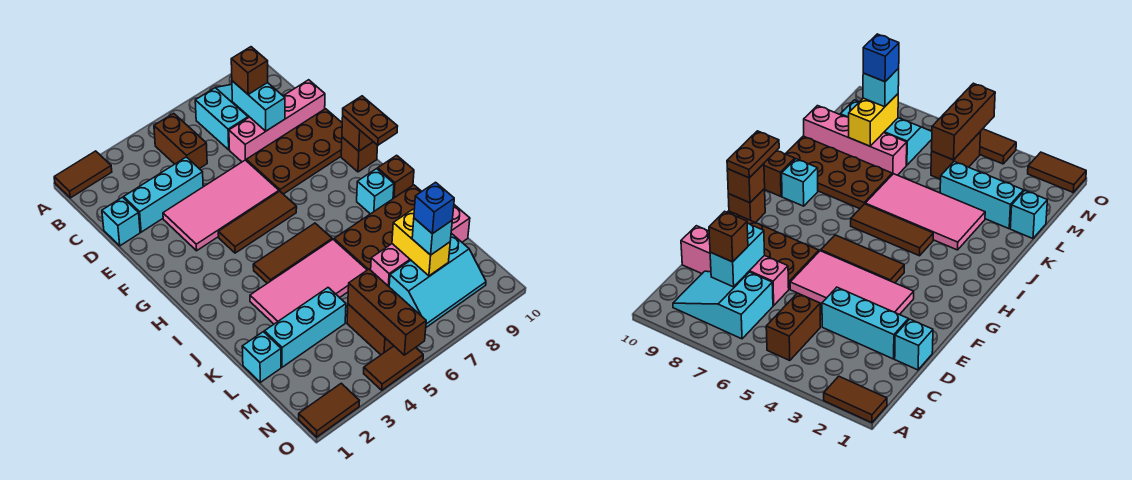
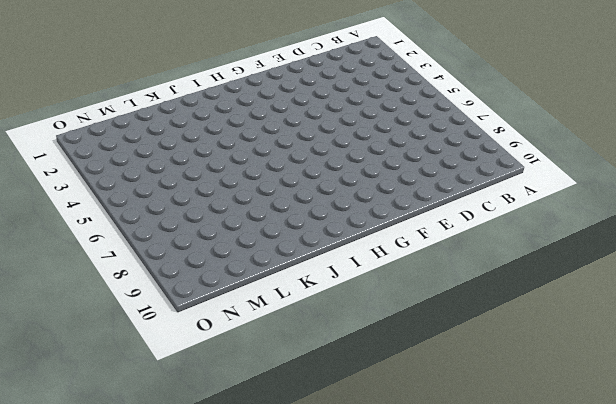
none -> brown tile A1:A2 level 1
none -> brown brick B5:C5 level 1
none -> cyan slope B7:C9 level 1 top 7
none -> cyan brick D1 level 1

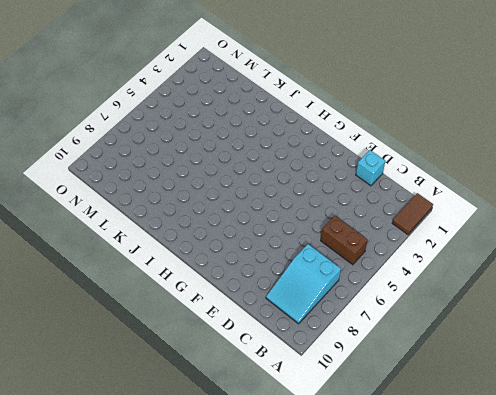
none -> cyan brick D2:D4 level 1
none -> pink brick D7:D10 level 1
none -> pink tile E3:F6 level 1
none -> brown plate E7:F10 level 1

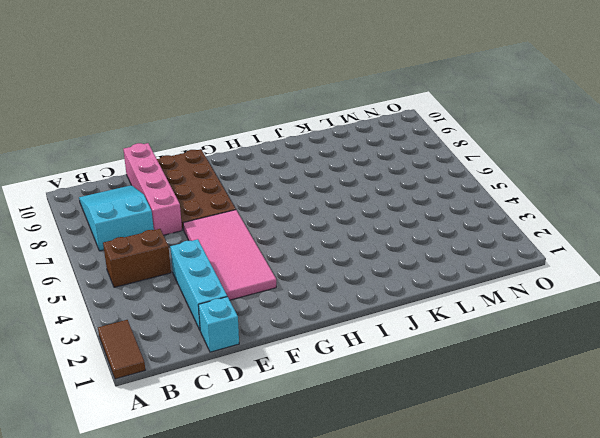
none -> brown tile G4:G6 level 1
none -> brown brick G10 level 1
none -> brown tile I4:I6 level 1
none -> cyan brick I9 level 1

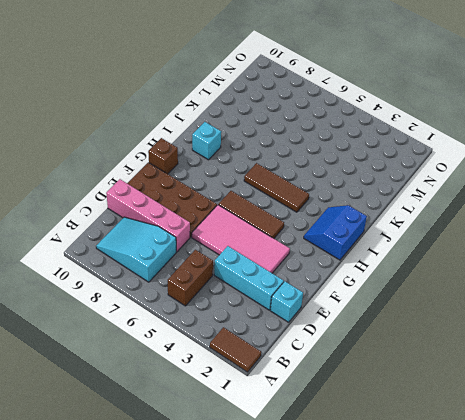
blue slope H1:I2 level 1 top 1 -> none
none -> brown brick I10 level 1
none -> pink tile J3:K6 level 1
none -> brown plate J7:K10 level 1
none -> cyan brick L1 level 1

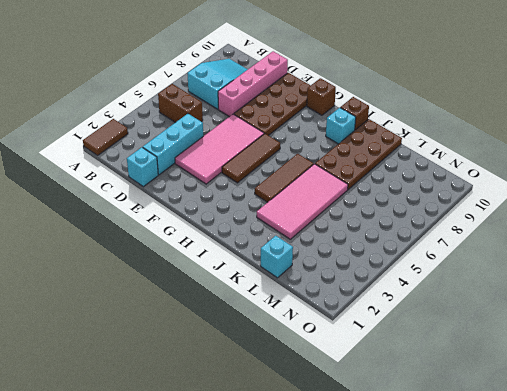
none -> cyan brick L2:L4 level 1
none -> pink brick L7:L10 level 1
none -> brown brick M5:N5 level 1
none -> cyan slope M7:N9 level 1 top M

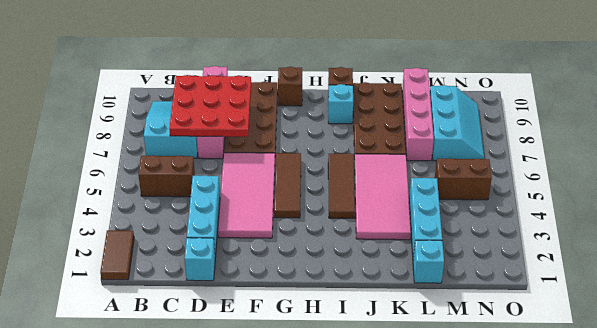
red plate C7:E9 level 2 -> cyan brick C8:D8 level 2
none -> brown tile O1:O2 level 1
none -> brown tile O4:O5 level 1
none -> brown brick G10 level 2
none -> yellow brick L8:M8 level 2

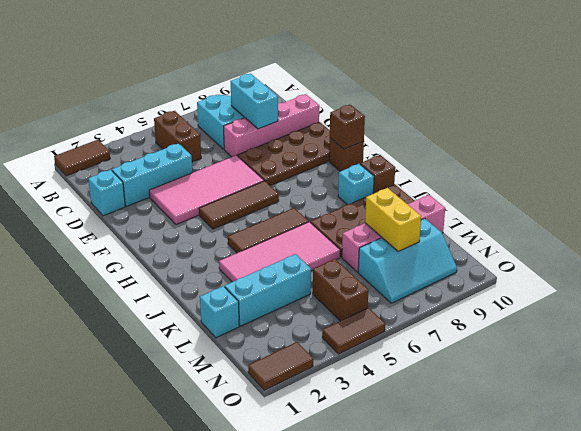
none -> brown brick M5:O5 level 2
none -> brown brick C8 level 3
none -> brown plate G10:H10 level 3
none -> cyan brick M8 level 3

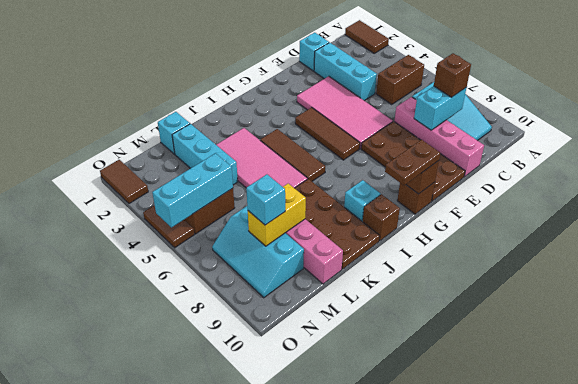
cyan brick M5:O5 level 2 -> brown brick M5:O5 level 2
none -> blue brick M8 level 4

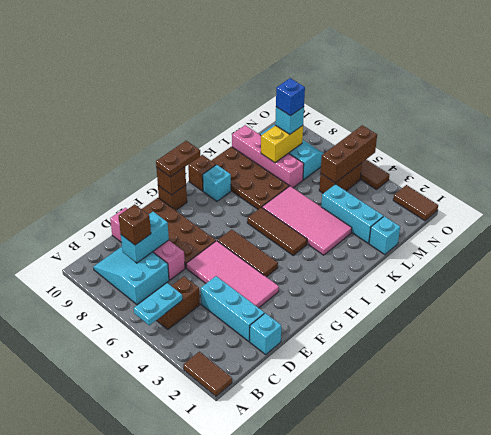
cyan plate A5:B5 level 2 -> none

